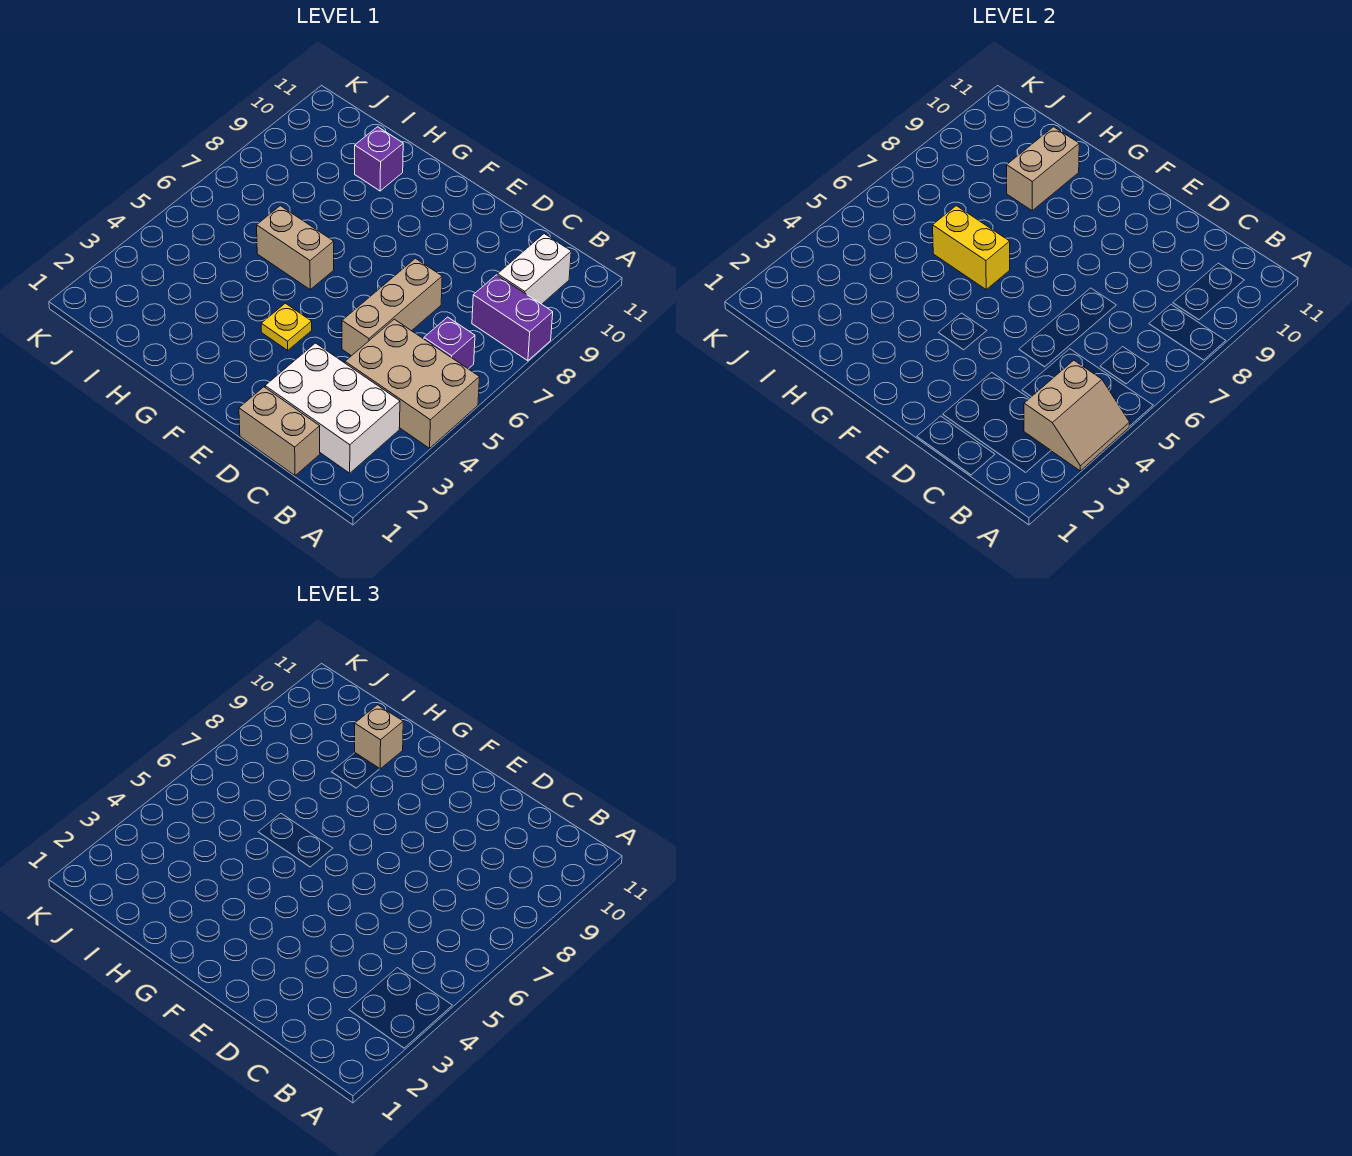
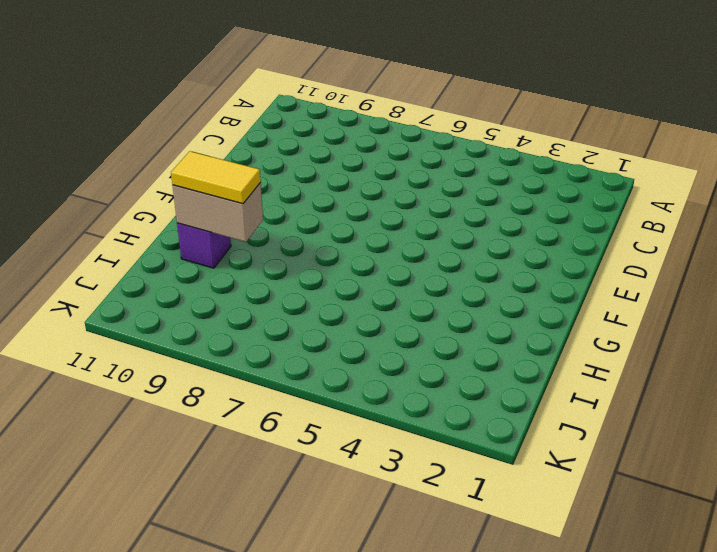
yellow tile H9:H10 level 3 -> tan brick H10 level 3
none -> tan brick A4:C5 level 1
none -> purple brick A8:B8 level 1
none -> white brick B2:D3 level 1

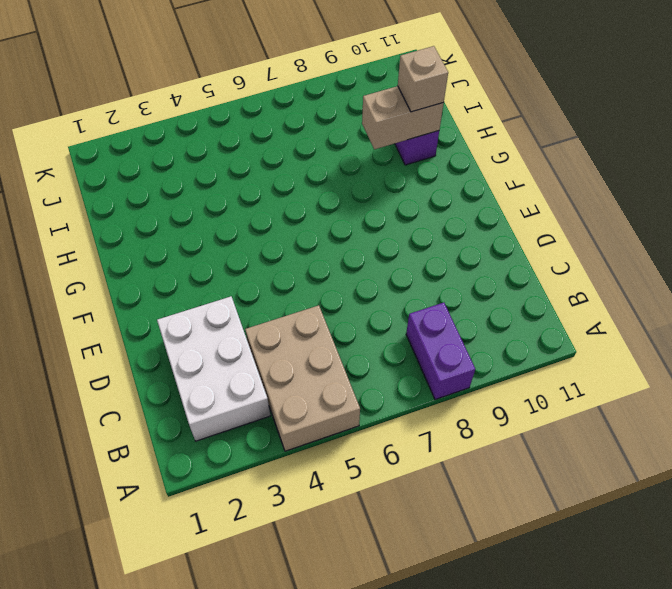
none -> purple brick B6 level 1
none -> white brick B9:B10 level 1
none -> tan brick C1:D1 level 1

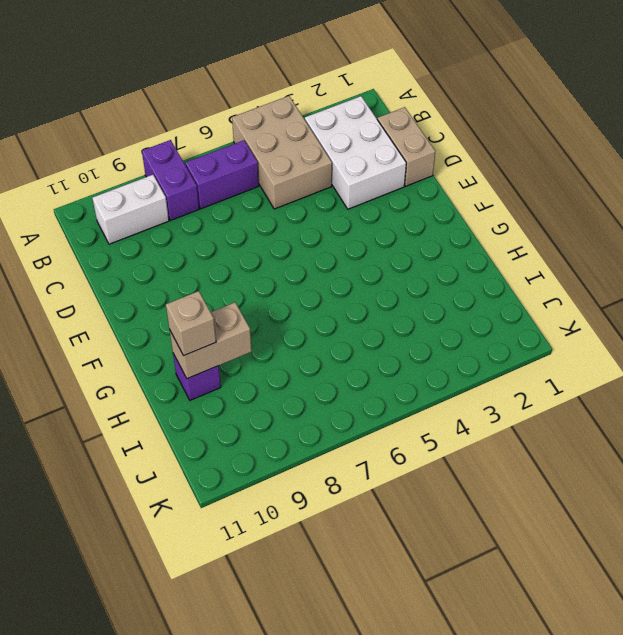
purple brick B6:B7 level 1 -> purple brick B6 level 1
none -> tan brick D5:D7 level 1
none -> yellow plate F4 level 1
none -> tan brick G6:H6 level 1

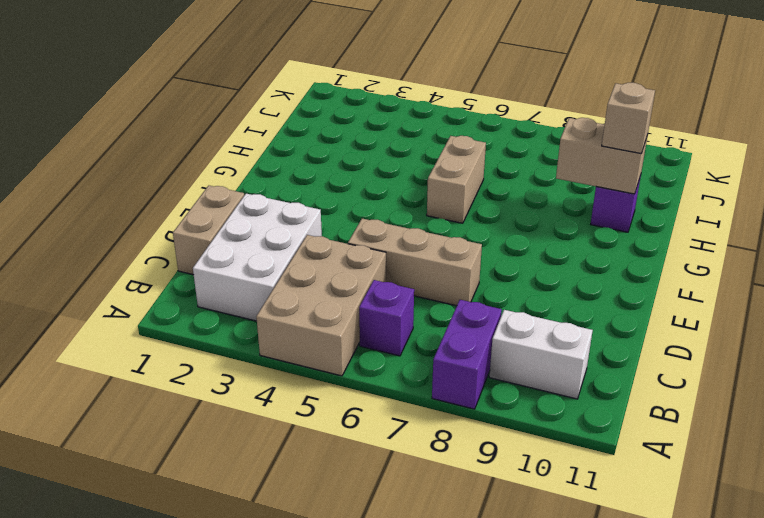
none -> yellow plate F4 level 1
none -> tan slope A3:B4 level 2 top B
none -> yellow brick G6:H6 level 2

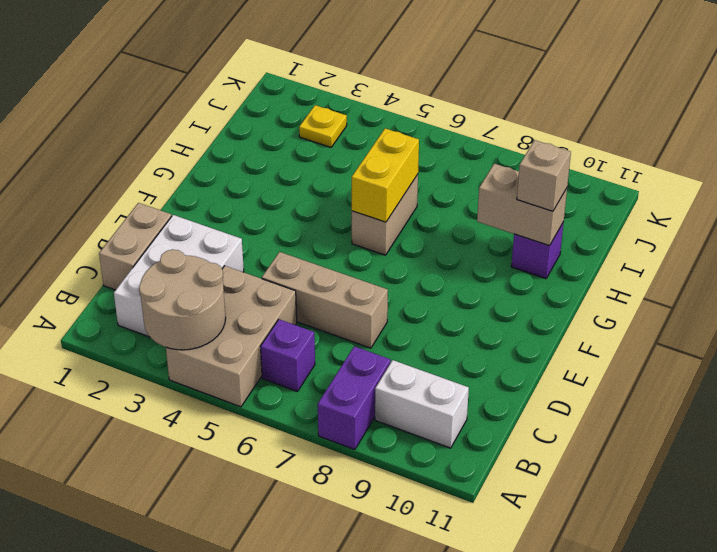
tan round brick A3:B4 level 2 -> tan slope A3:B4 level 2 top B
yellow plate J3 level 1 -> yellow plate F4 level 1

